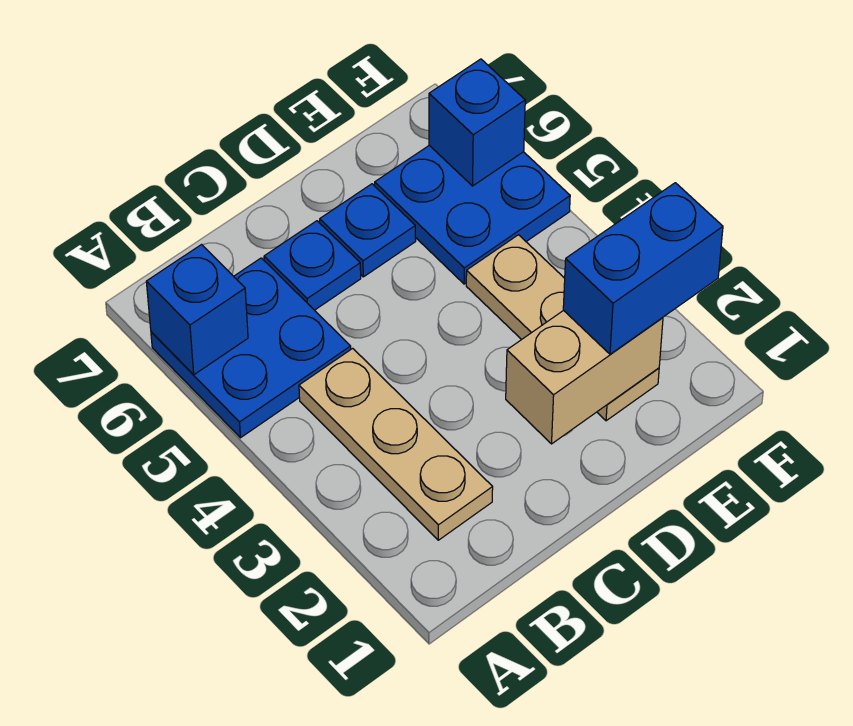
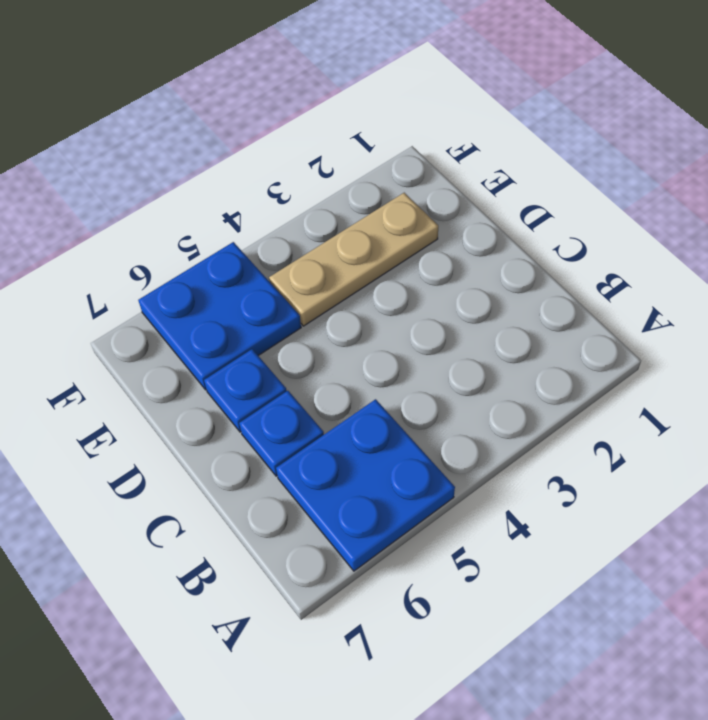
none -> tan plate B2:B4 level 1
none -> blue brick A6 level 2

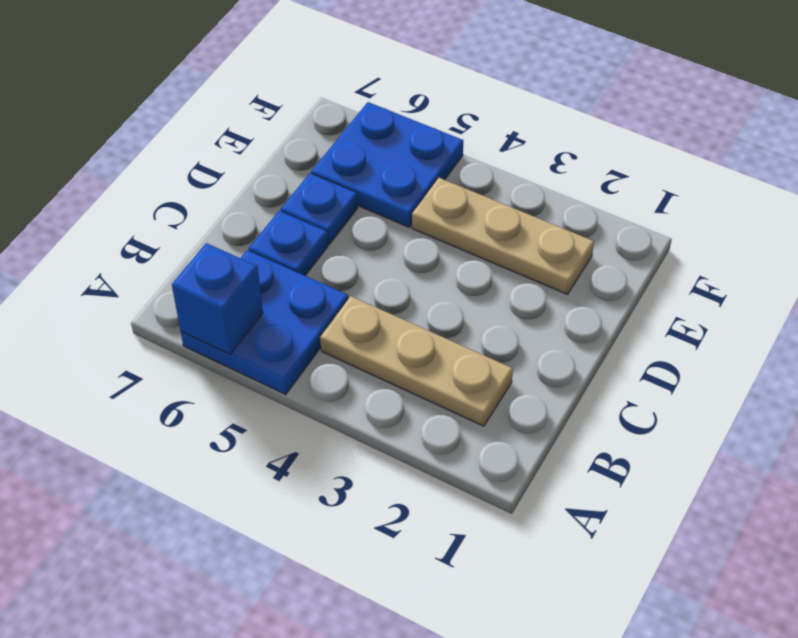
none -> tan brick D2:E2 level 2
none -> blue brick F6 level 2

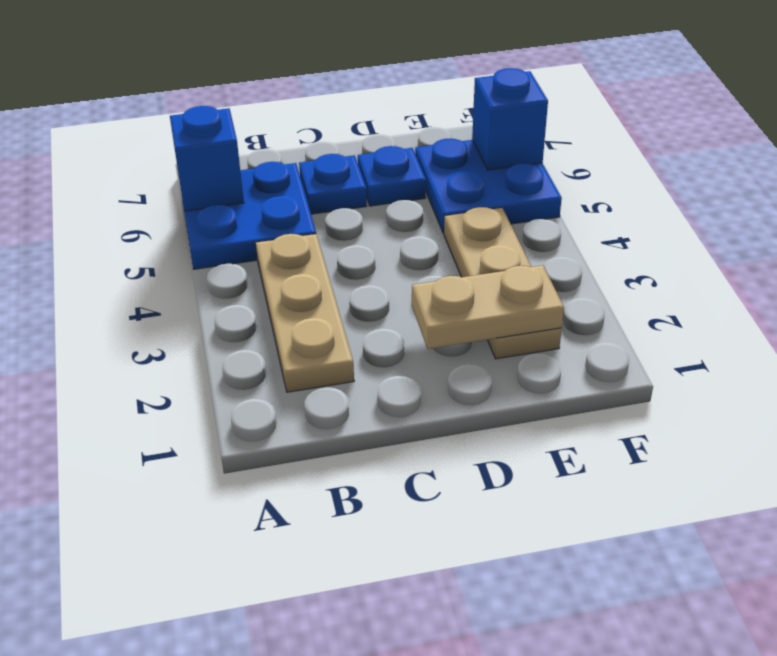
tan plate D2:E2 level 2 -> tan brick D2:E2 level 2
none -> blue brick E2:F2 level 3

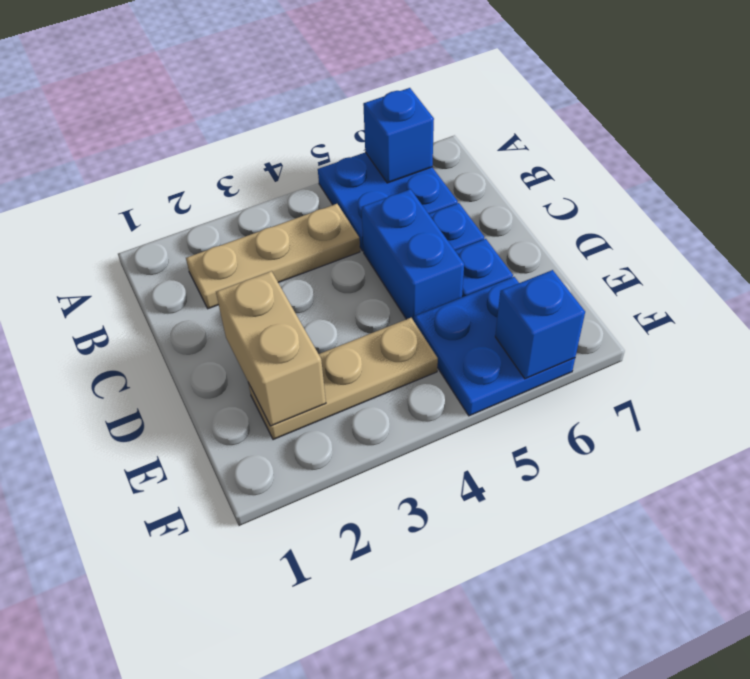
blue brick C5:D5 level 1 -> blue brick E2:F2 level 3

